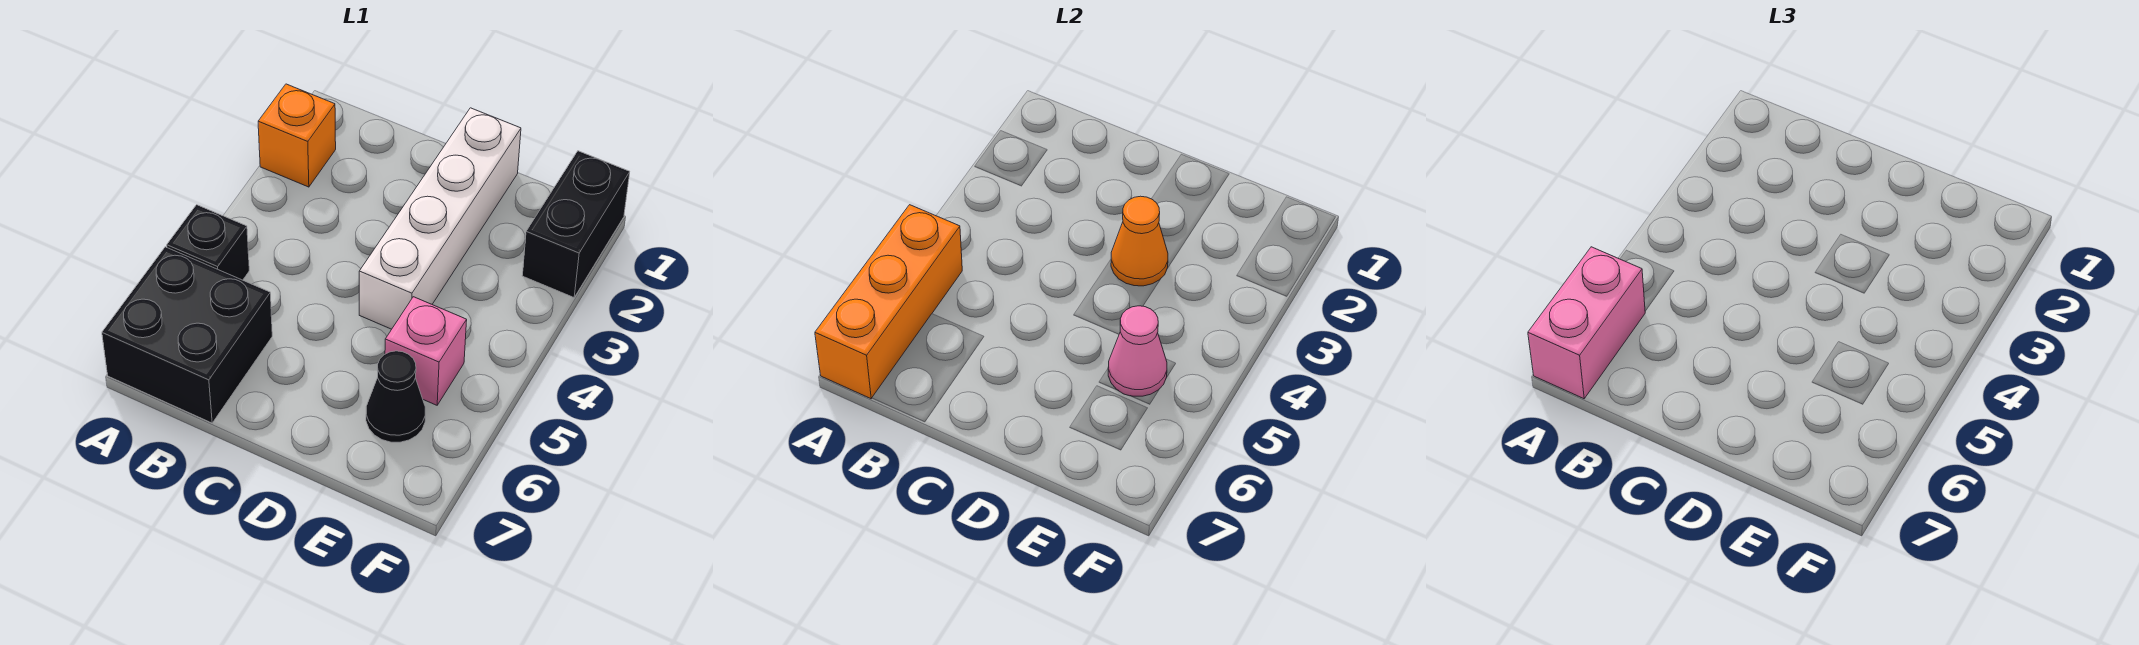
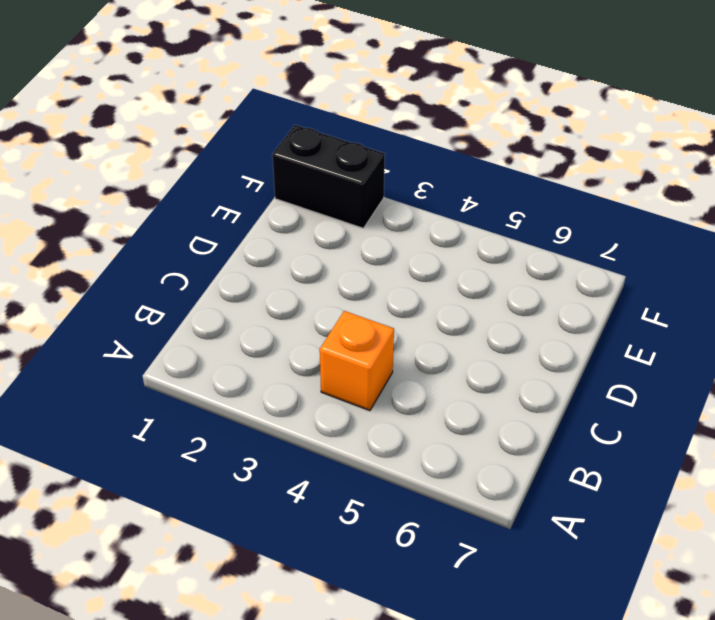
orange brick B4 level 1 -> orange brick A2 level 1
none -> black brick A5 level 1
none -> black brick A6:B7 level 1

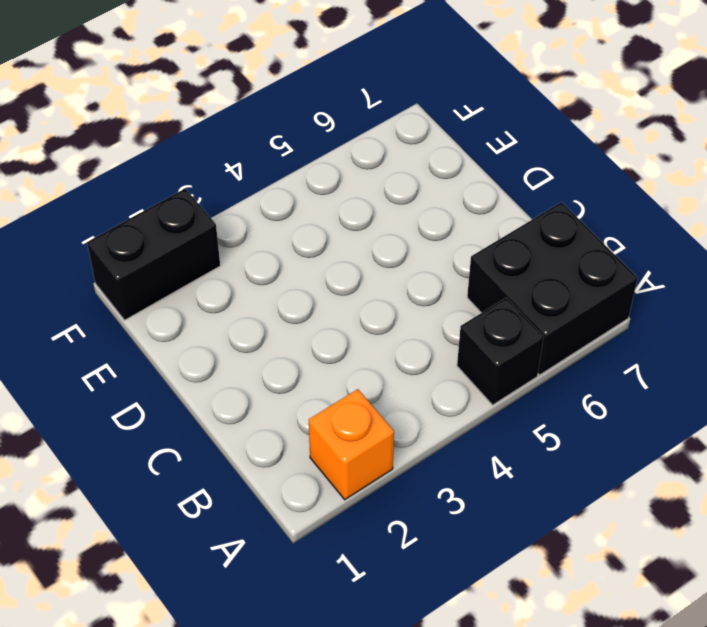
none -> white brick D1:D4 level 1
none -> pink brick E5 level 1

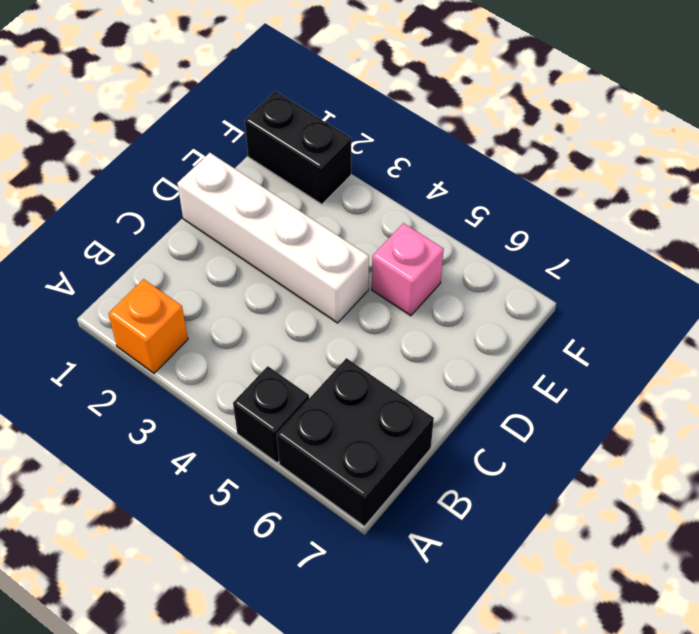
none -> black cone E6 level 1
none -> orange brick A5:A7 level 2

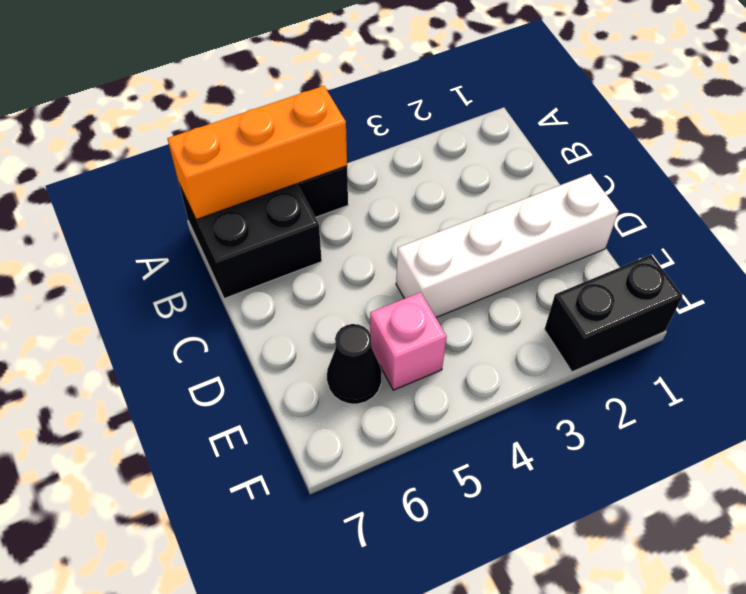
none -> orange brick A2 level 1
none -> orange cone D3 level 2

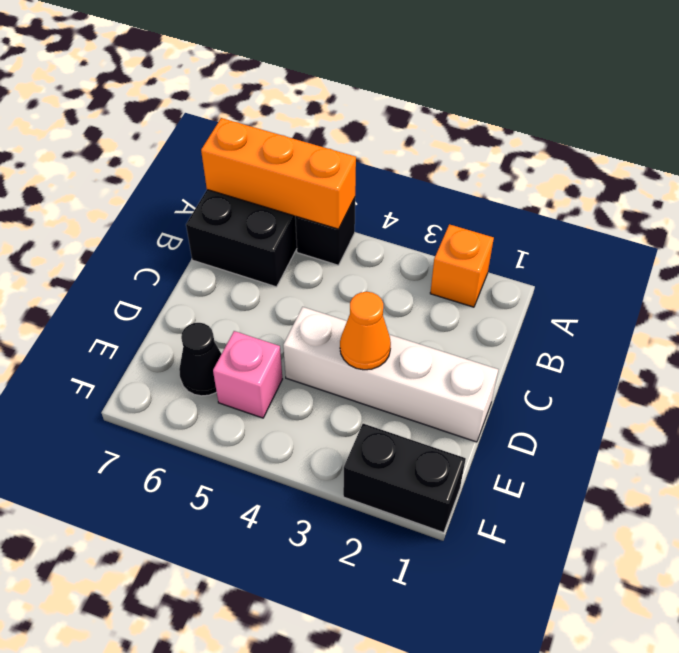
none -> pink cone E5 level 2
none -> pink brick A6:A7 level 3

